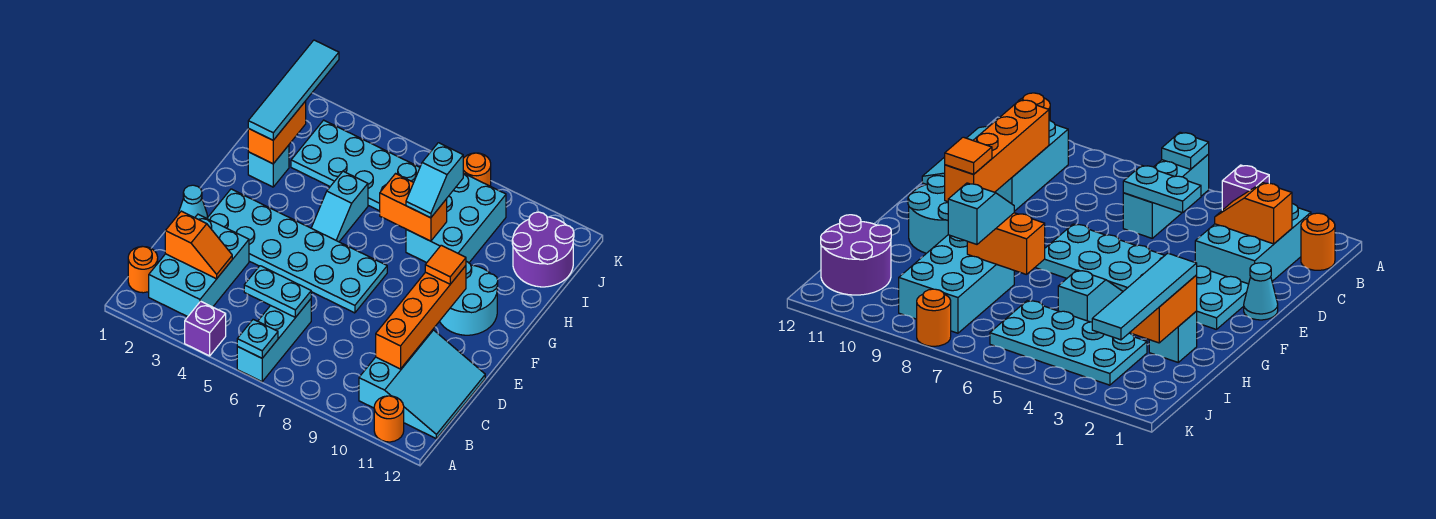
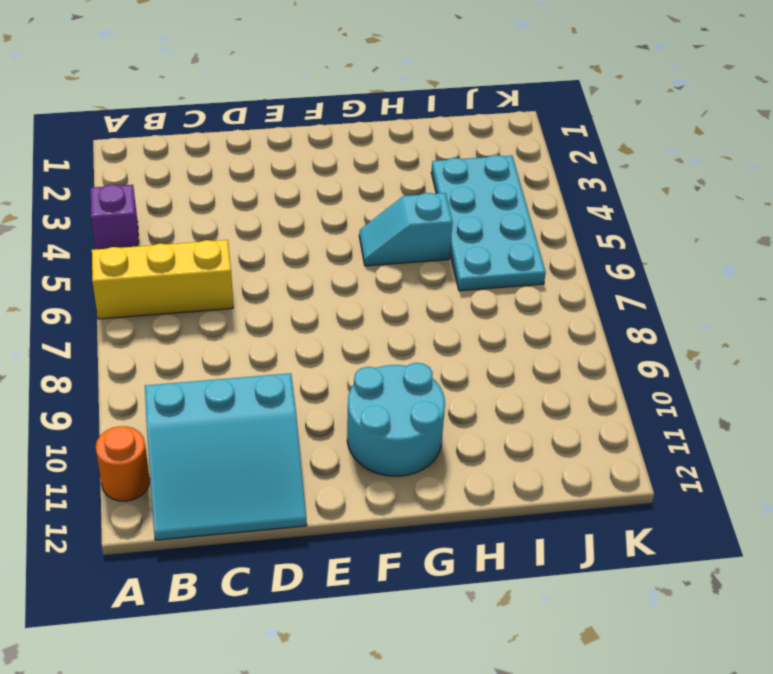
yellow brick A6:C6 level 1 -> cyan brick A6:C6 level 1
none -> orange round brick B1 level 1
none -> cyan brick B2:D3 level 1
none -> cyan cone E1 level 1

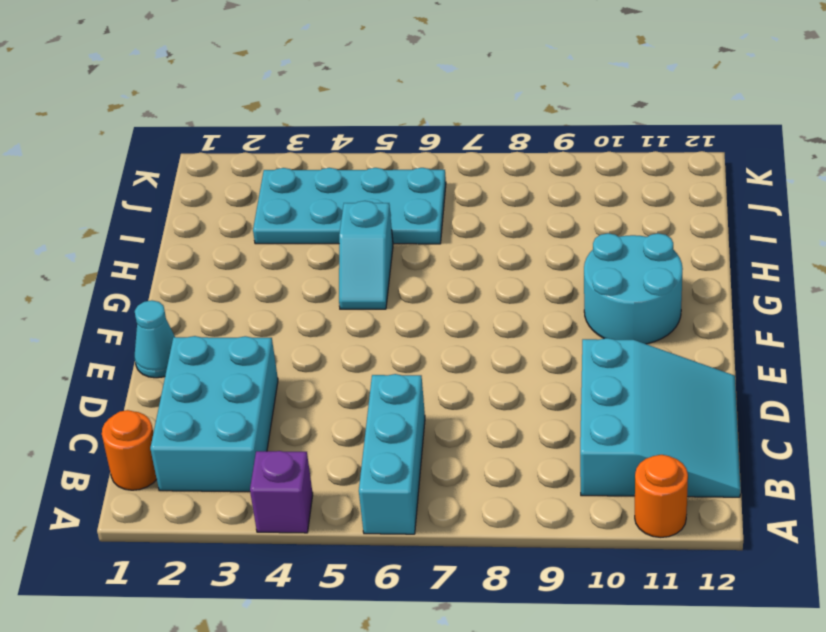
none -> cyan plate E2:F7 level 1
none -> cyan brick H2 level 1
none -> cyan brick H8:J9 level 1

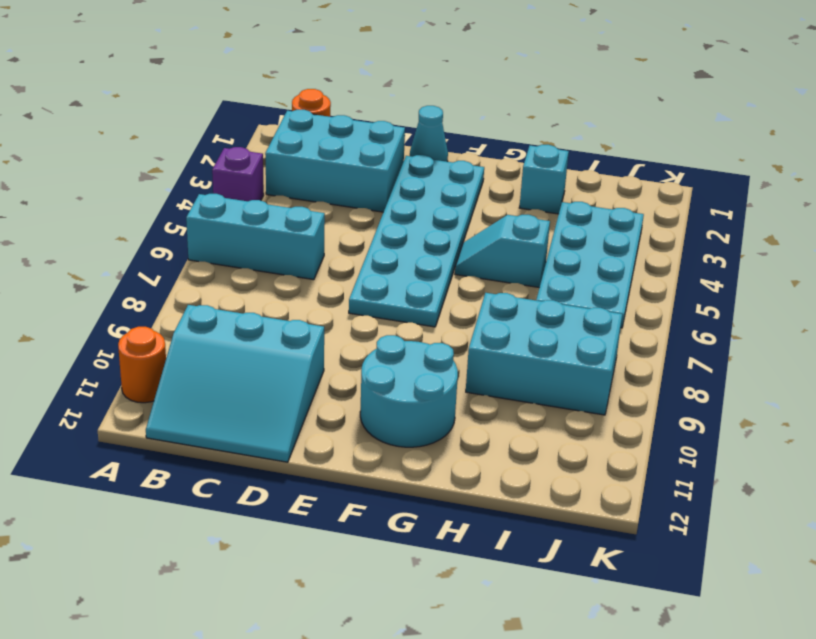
none -> purple round brick I11:J12 level 1
none -> orange round brick K8 level 1
none -> cyan plate A6 level 2

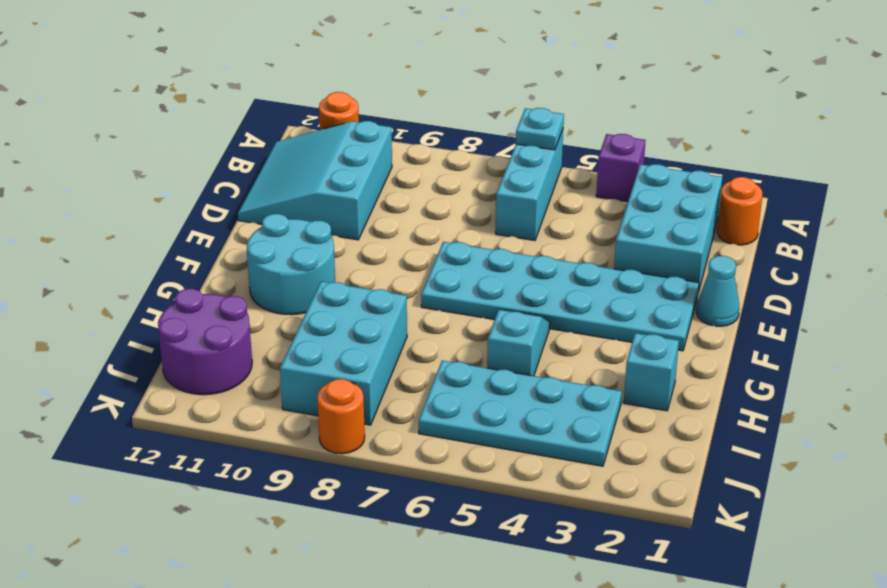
none -> orange slope C2:C3 level 2 top 2
none -> cyan plate C5:C6 level 2
none -> orange brick C10:F10 level 2

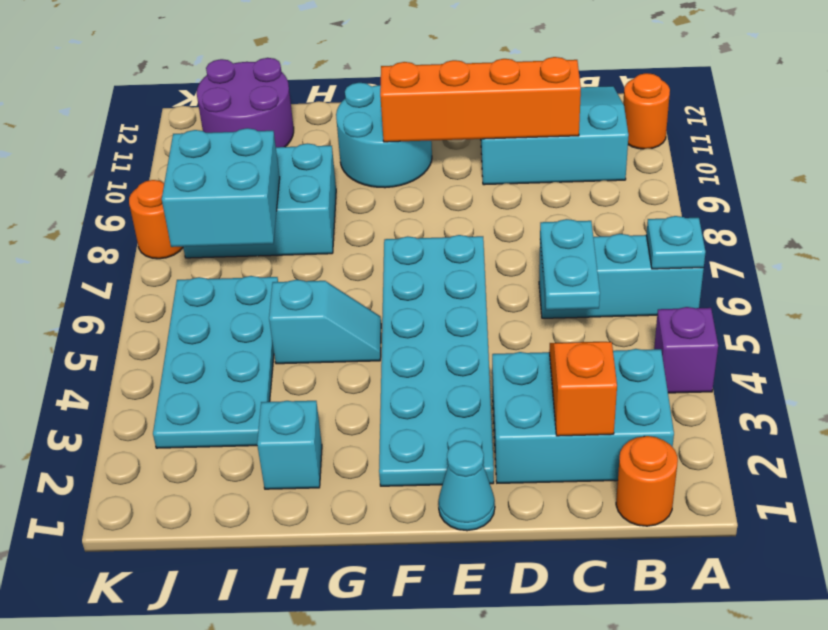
cyan brick I7:J8 level 2 -> none
none -> orange brick H2:I2 level 2
none -> orange brick H7:H8 level 2
none -> orange tile F10 level 3

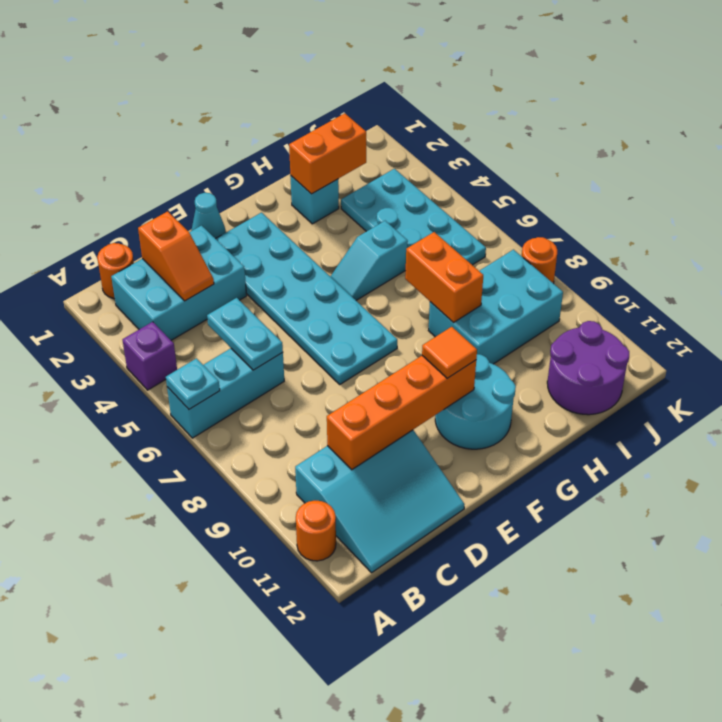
none -> cyan tile H2:K2 level 3
none -> cyan slope H8:I8 level 3 top I

